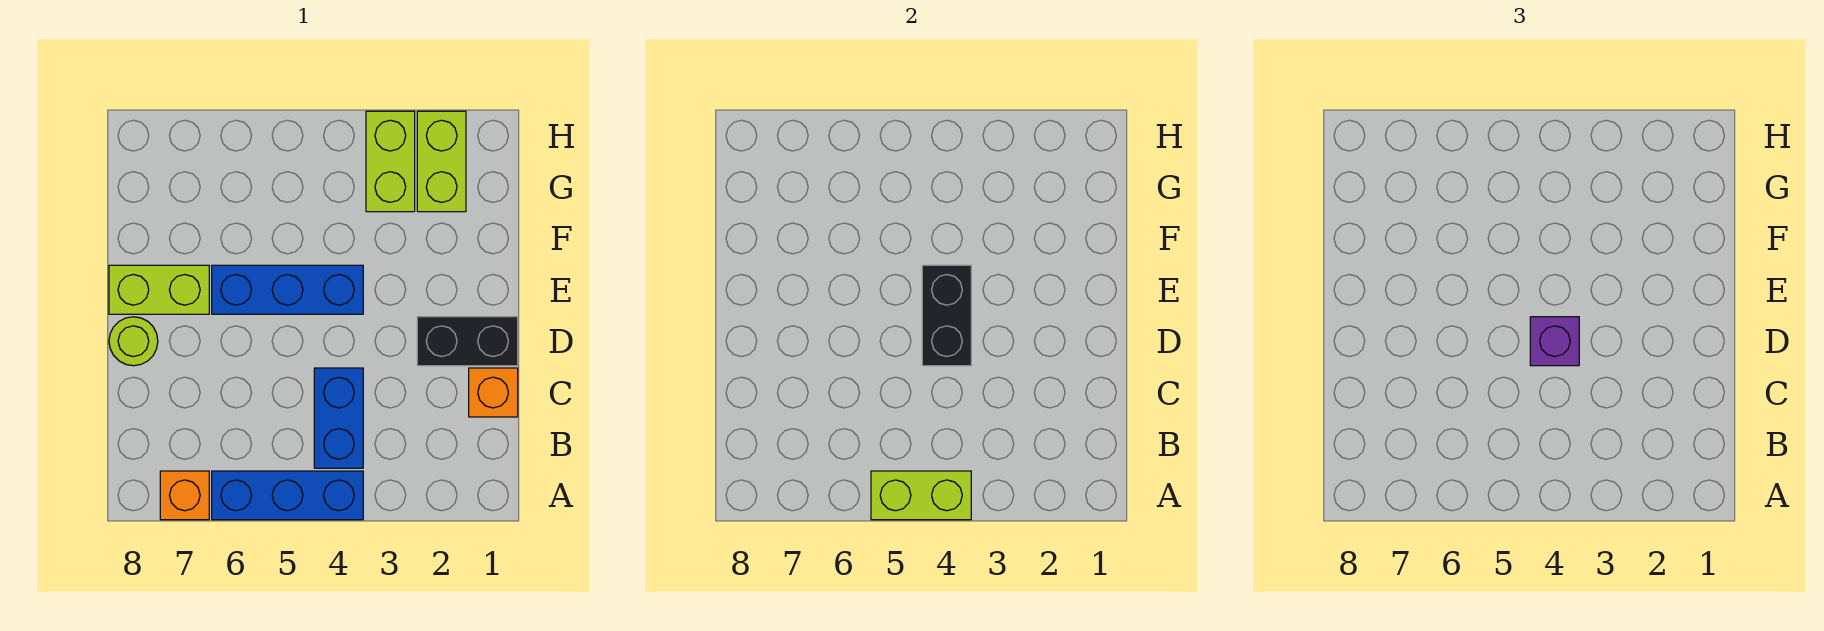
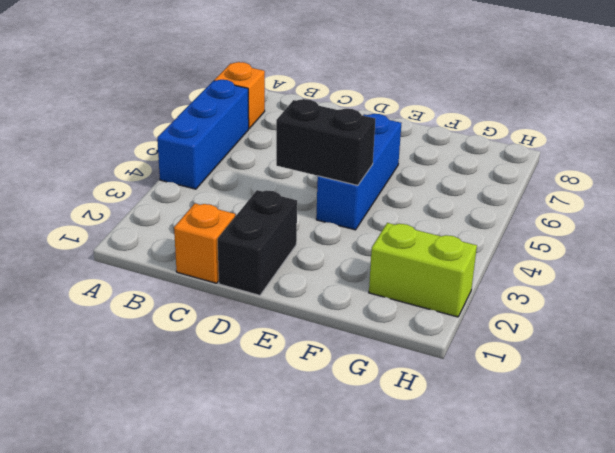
none -> blue brick B4:C4 level 1
none -> lime round brick D8 level 1
none -> lime brick E7:E8 level 1

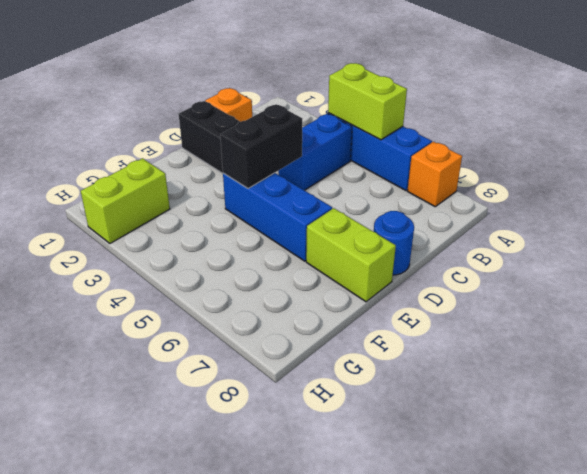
blue round brick D8 level 1 -> lime round brick D8 level 1
none -> lime brick G3:H3 level 1
none -> purple brick D4 level 3

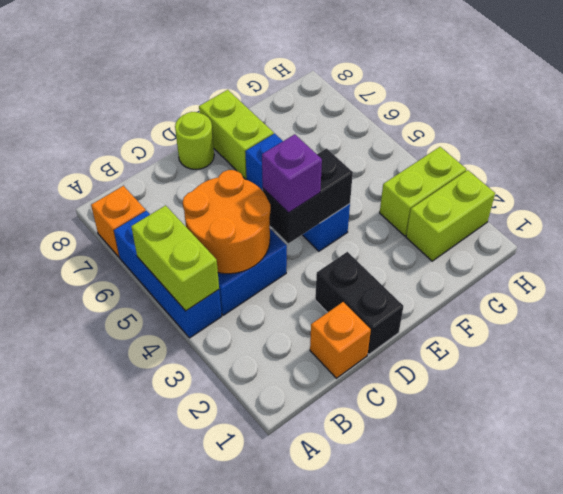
orange round brick B4:C5 level 2 -> none

